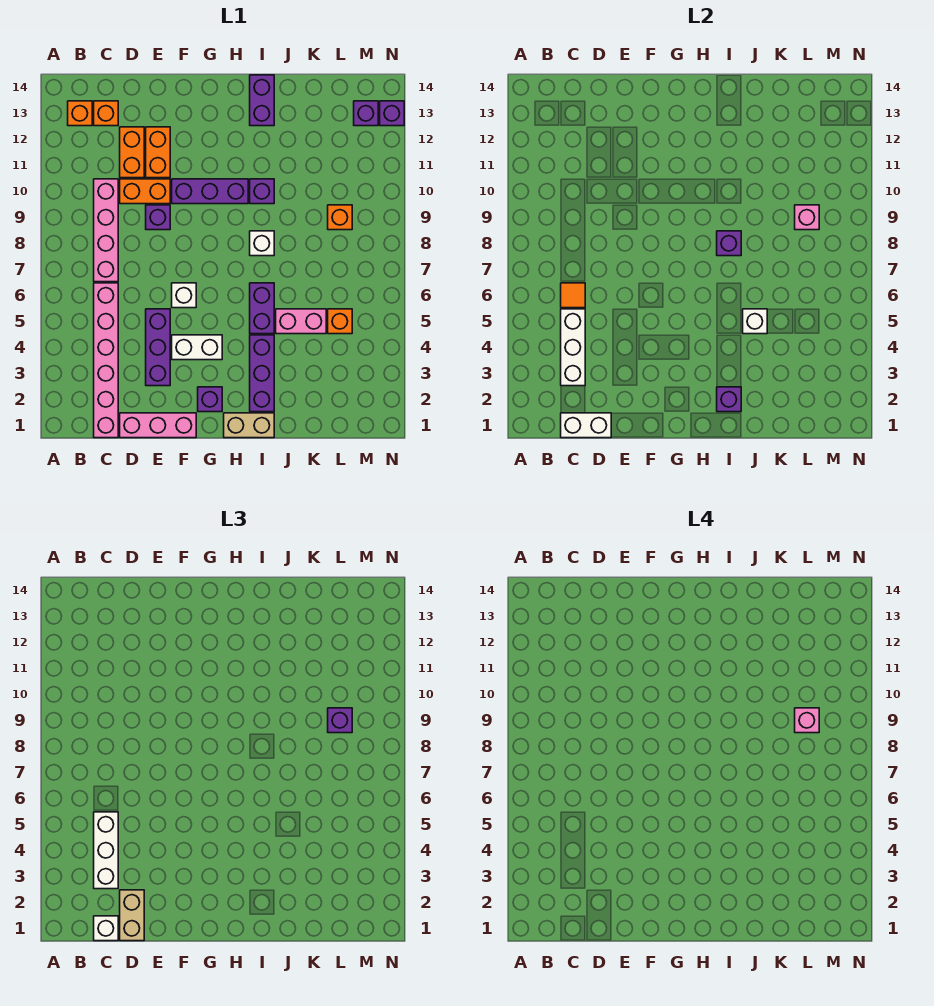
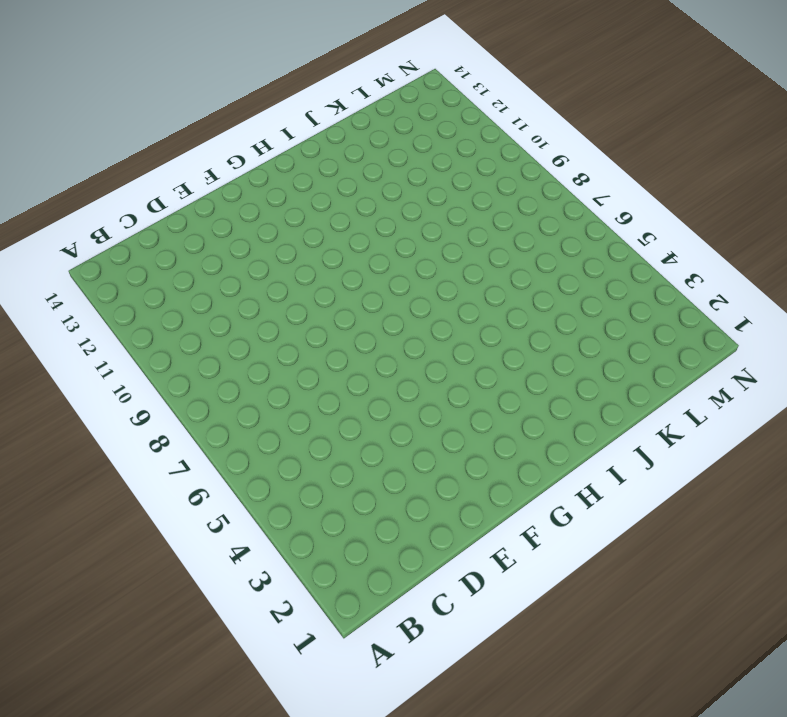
none -> orange brick B13 level 1
none -> pink brick C1:C6 level 1
none -> pink brick C7:C10 level 1
none -> orange brick C13 level 1

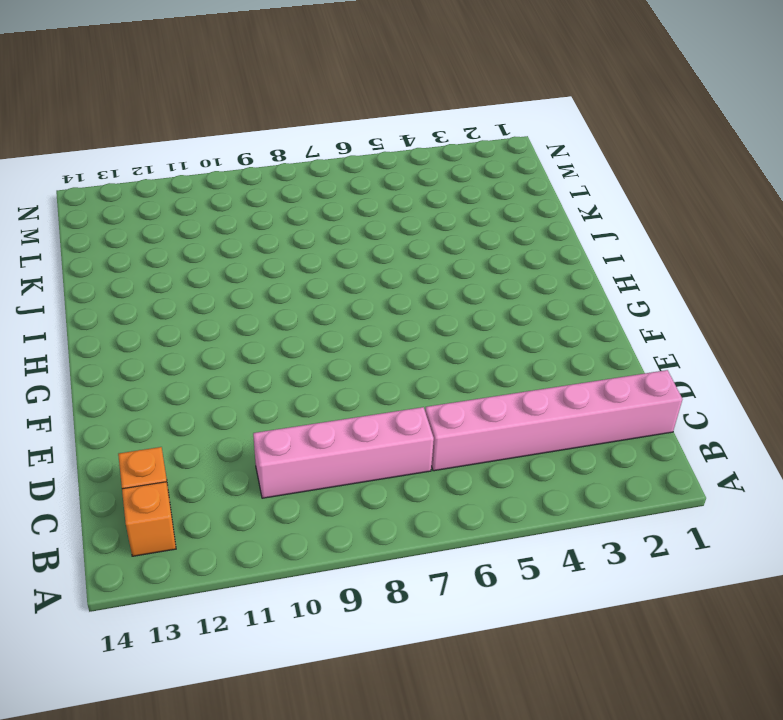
none -> pink brick D1:F1 level 1
none -> orange brick D10:E10 level 1
none -> orange brick D11:D12 level 1
none -> purple brick E3:E5 level 1

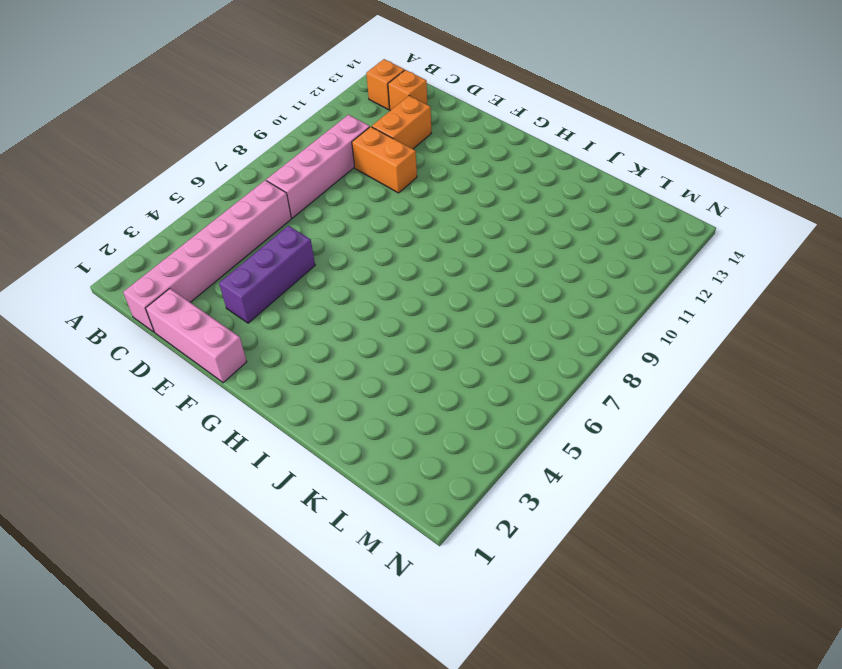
none -> purple brick E9 level 1
none -> orange brick E11:E12 level 1
none -> white brick F4:G4 level 1
none -> white brick F6 level 1

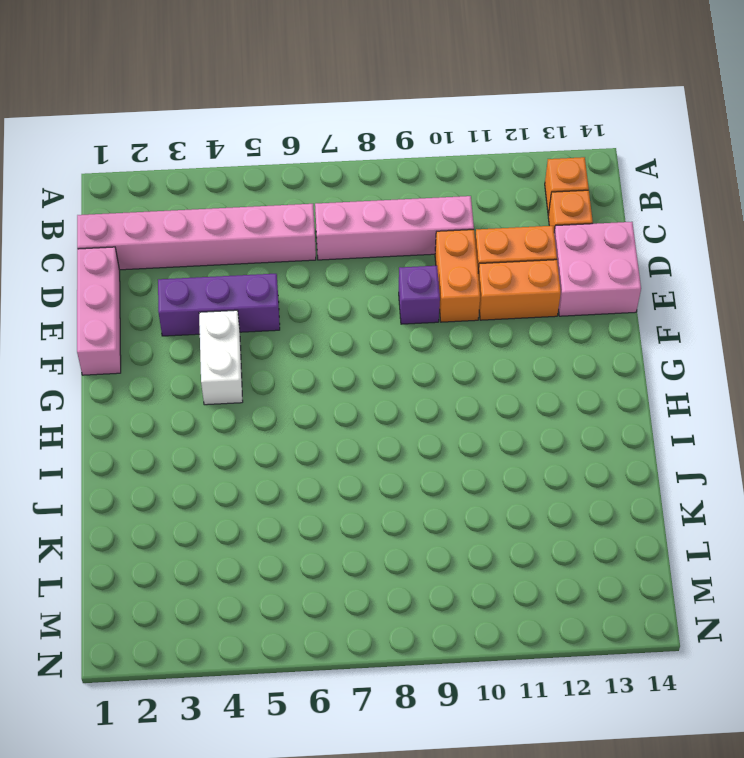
pink brick D13:E14 level 1 -> none
none -> white brick F6 level 1
none -> purple brick F10:H10 level 1
none -> purple brick G2 level 1
none -> tan brick H1:I1 level 1

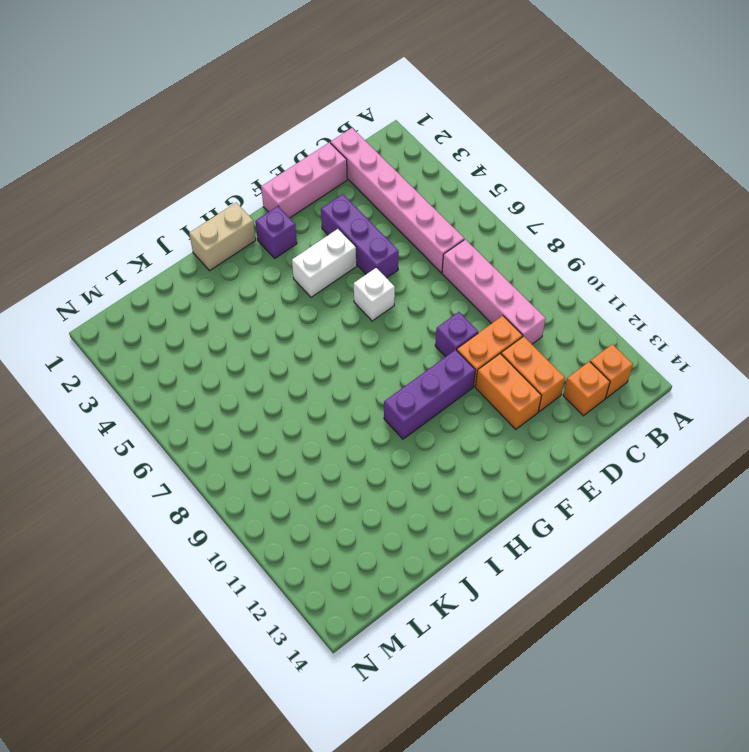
none -> purple brick I2:I4 level 1
none -> purple brick I5:I6 level 1
none -> white brick I8 level 1
none -> purple brick I10 level 1

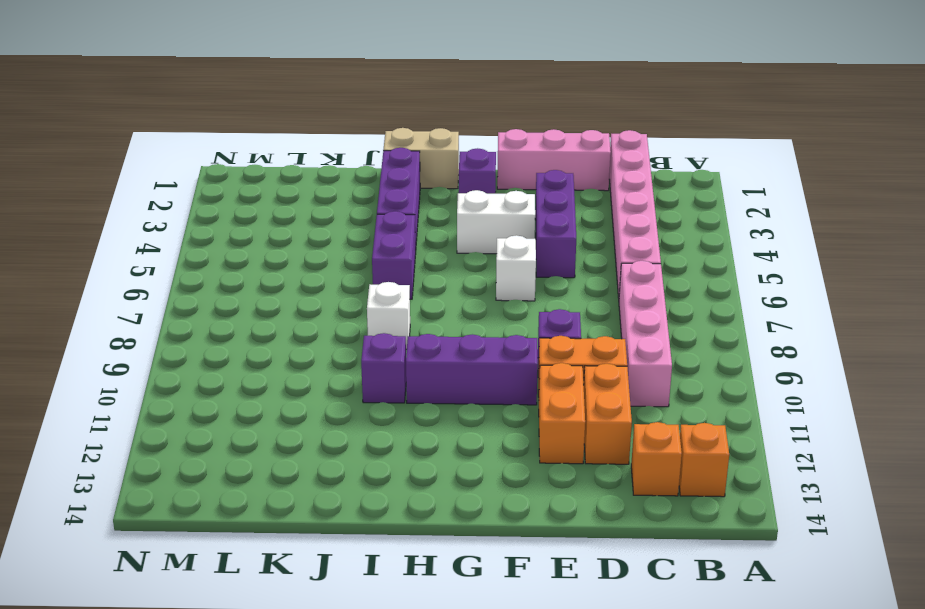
none -> purple brick I13:I14 level 1
none -> pink brick J5:K5 level 1
none -> orange brick L5 level 1
none -> orange brick L9 level 1

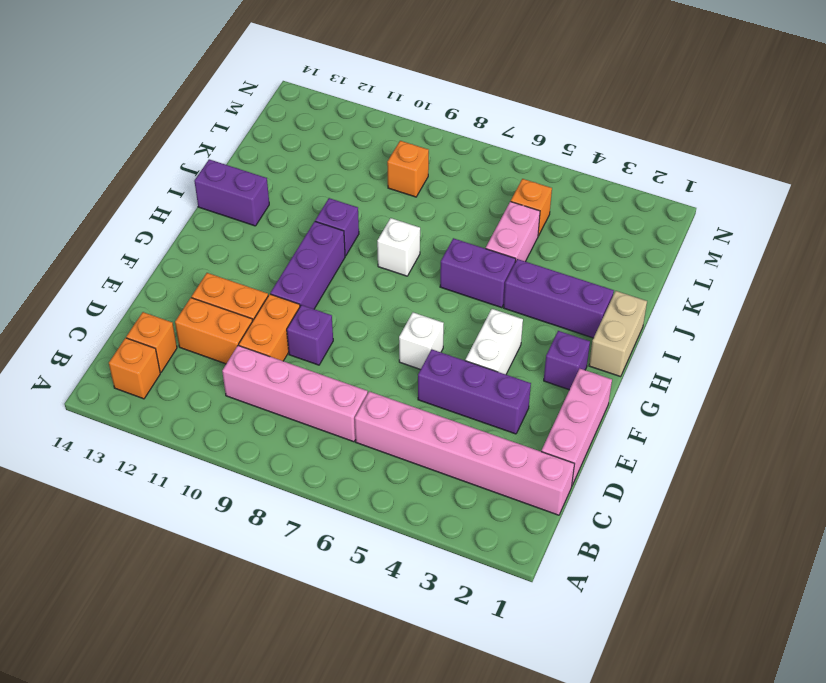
none -> purple brick M13 level 1
none -> purple brick N13 level 1
none -> white brick C1:D1 level 2
none -> white brick C3:C5 level 2

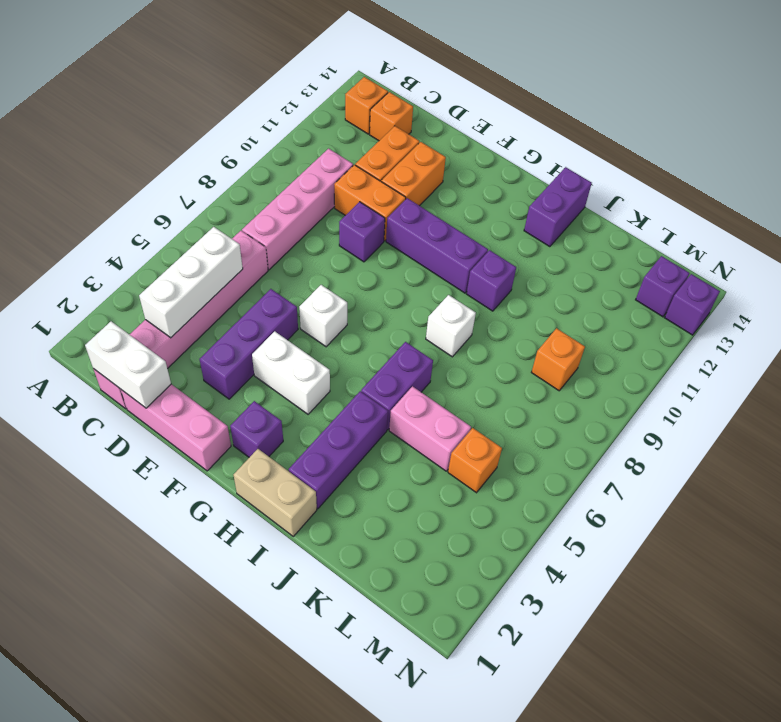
none -> orange tile C6 level 2
none -> purple brick I2 level 2
none -> purple brick I8 level 2
none -> white brick J5 level 2

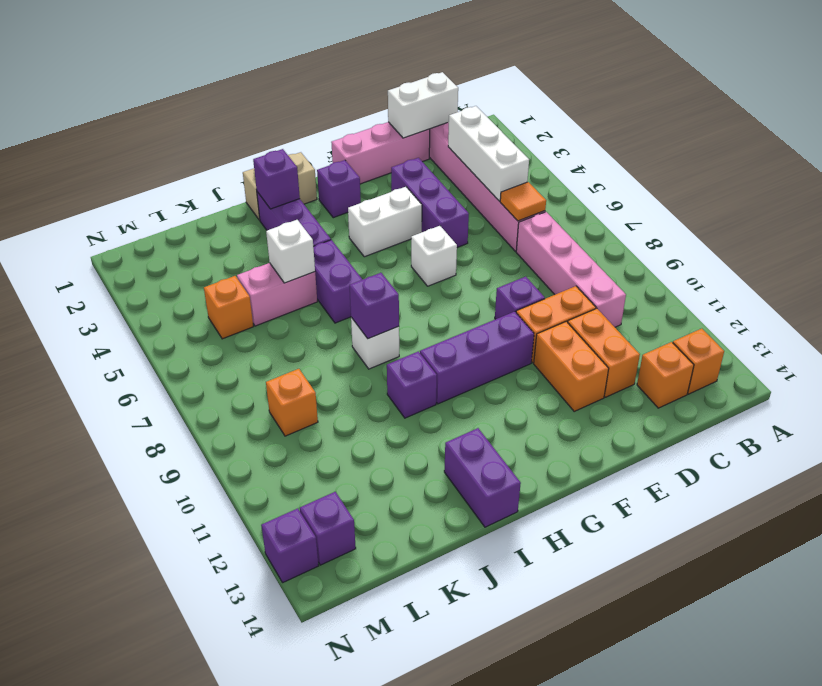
none -> pink brick L9 level 2
none -> white brick C1 level 3
none -> white brick C3:C5 level 3
none -> tan brick D1:D2 level 3

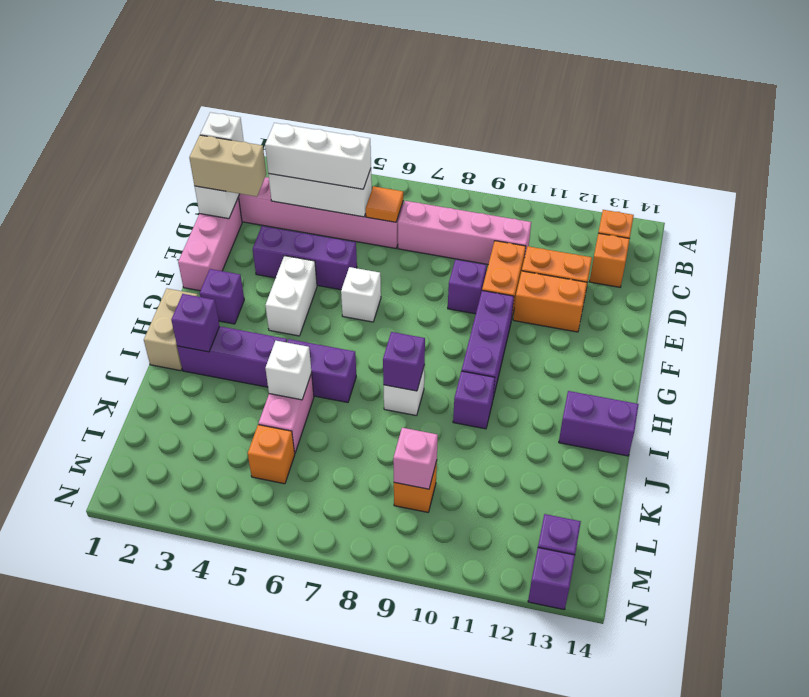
none -> purple brick L9 level 3
none -> pink brick L9 level 4

